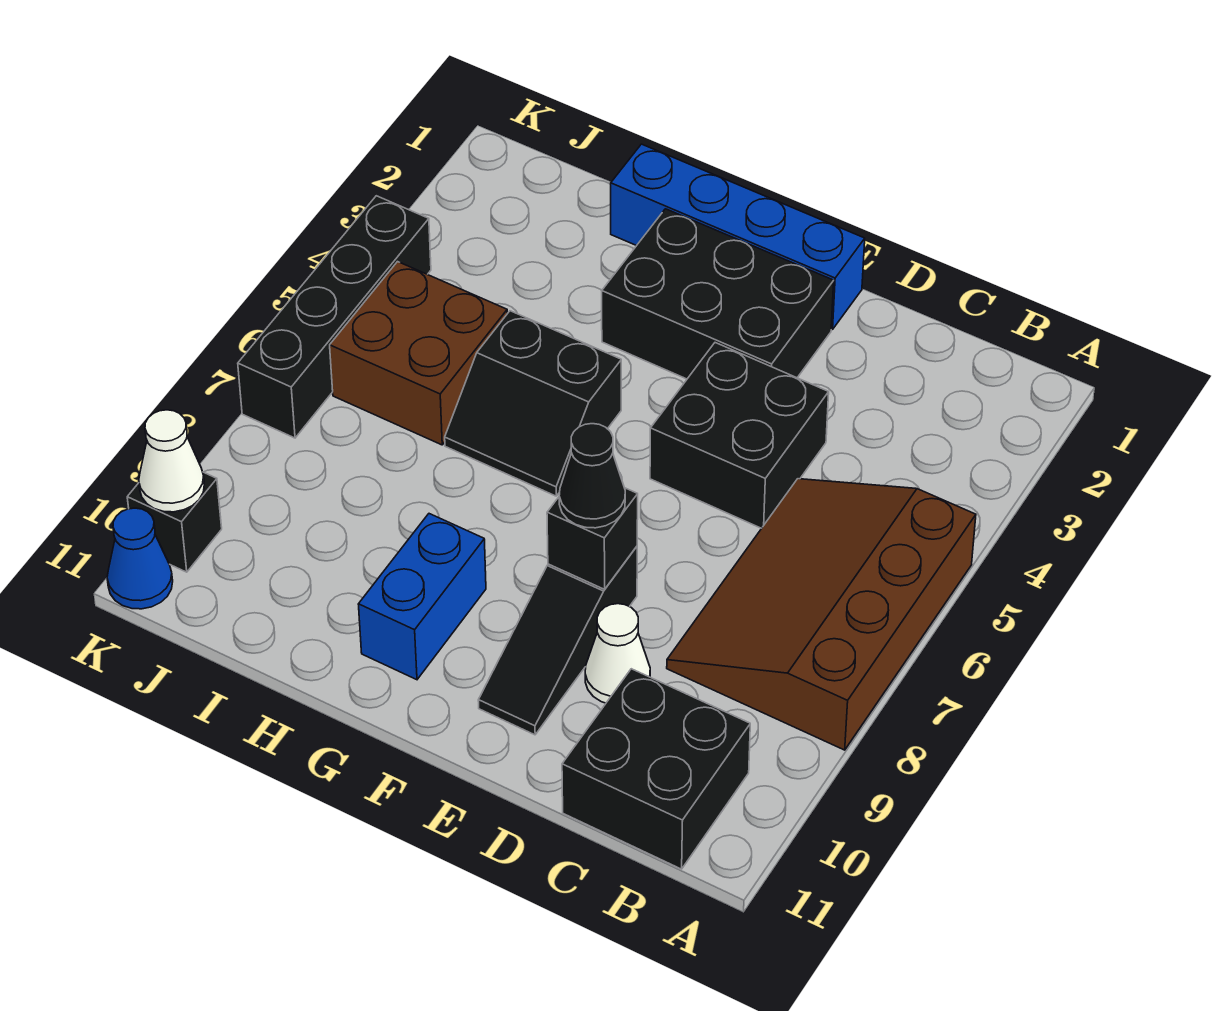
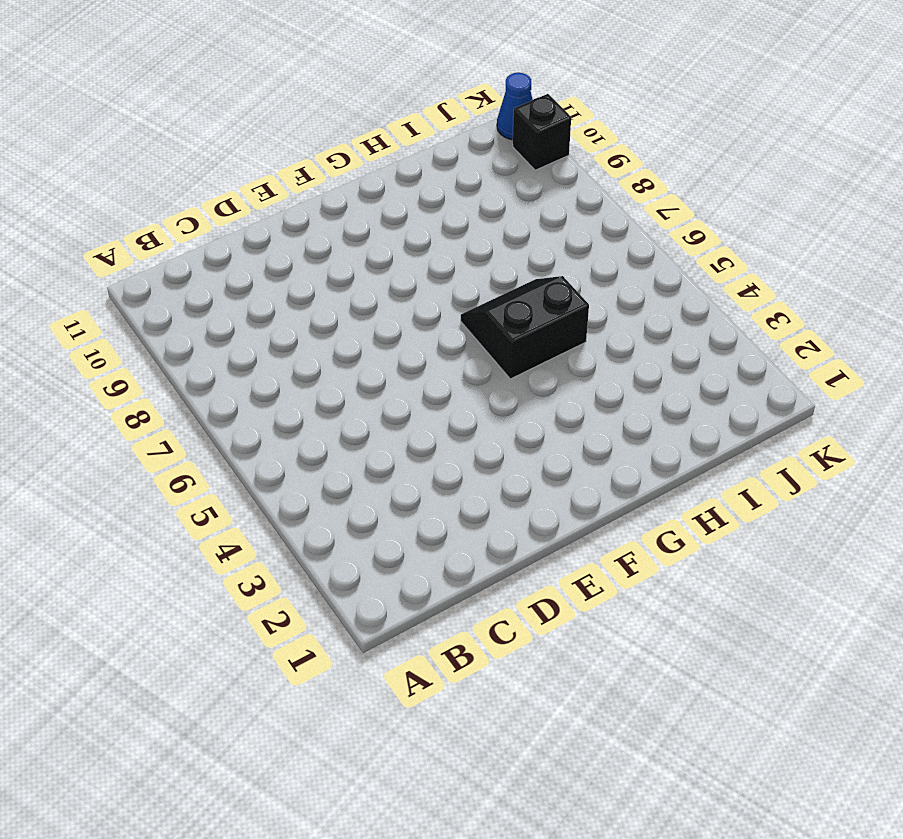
none -> brown slope A5:C8 level 1 top A
none -> black brick B10:C11 level 1
none -> black brick D4:E5 level 1

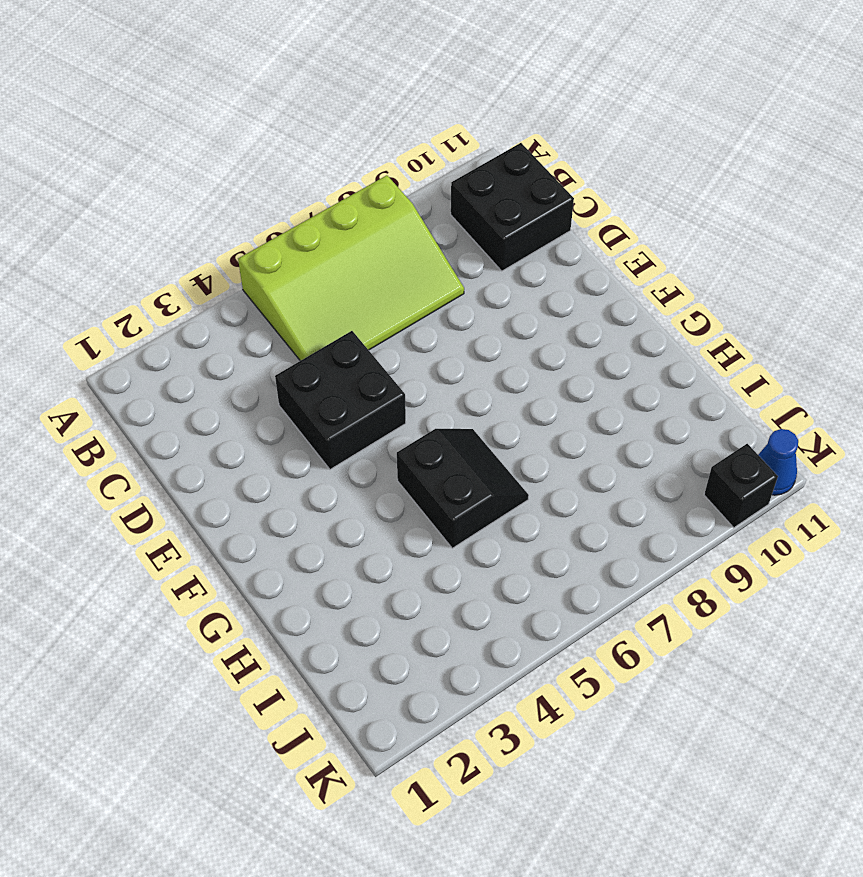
lime slope A5:C8 level 1 top A -> brown slope A5:C8 level 1 top A
none -> white cone D9 level 1
none -> blue brick E1:H1 level 1
none -> black brick E2:G3 level 1

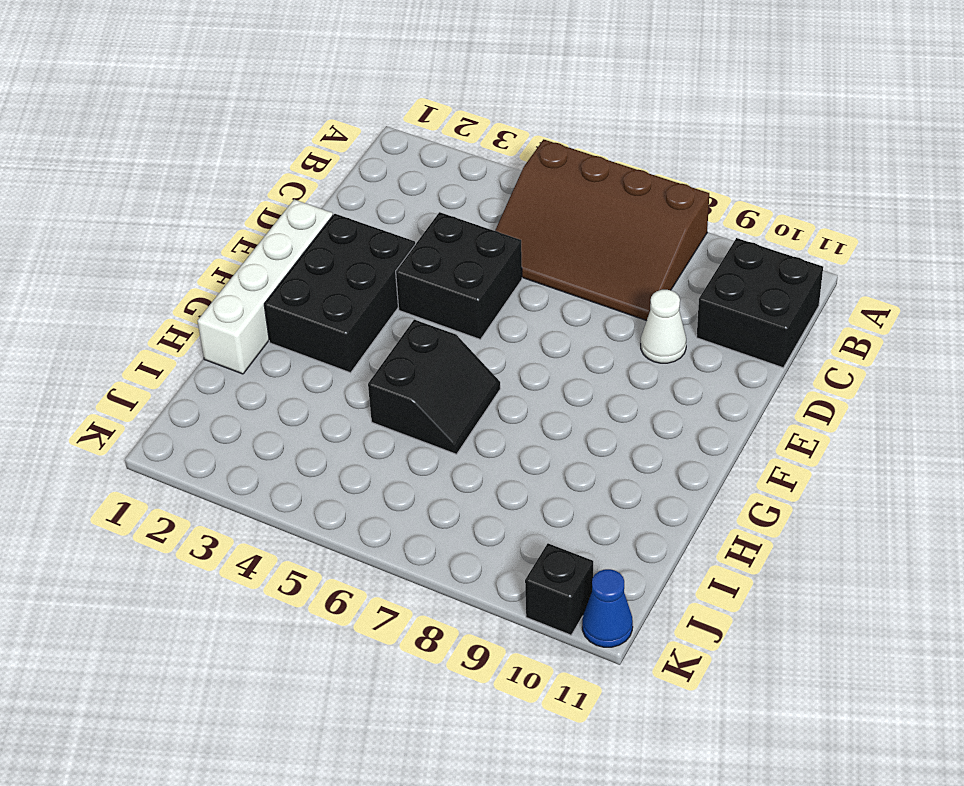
white brick E1:H1 level 1 -> blue brick E1:H1 level 1
none -> black slope E8:E10 level 1 top 8
none -> blue brick G9:G10 level 1
none -> brown brick I5:J6 level 1

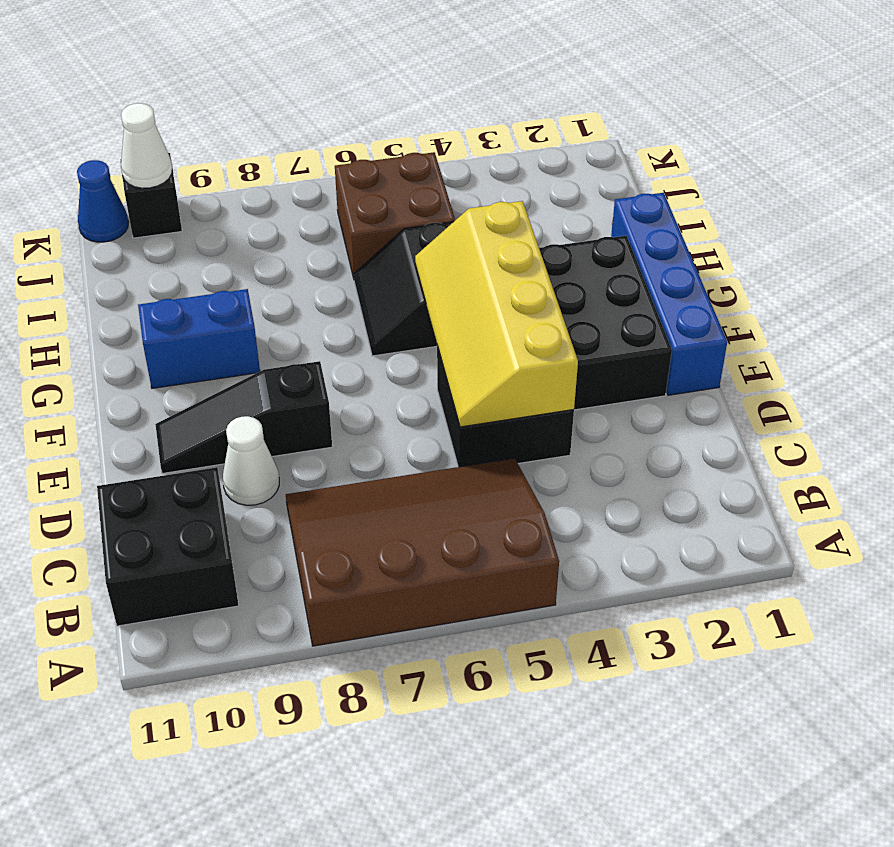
yellow slope D4:G5 level 2 top 4 -> none
none -> black brick K4:K7 level 1
none -> black brick E8 level 2
none -> black cone E8 level 3

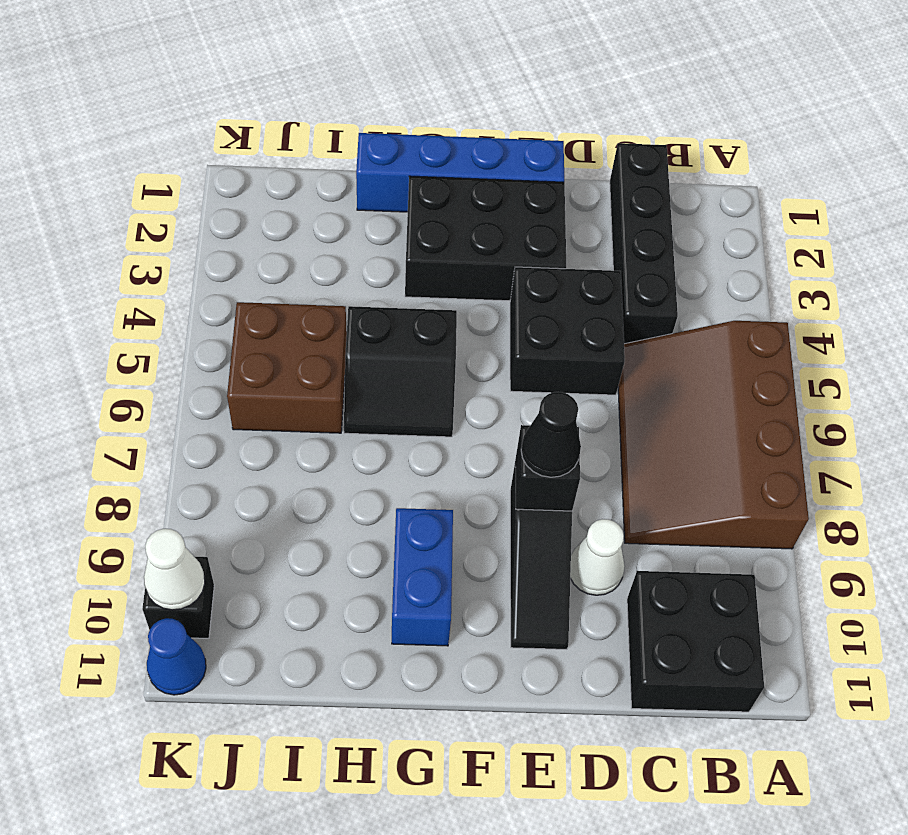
black brick C1:C4 level 1 -> black brick K4:K7 level 1

